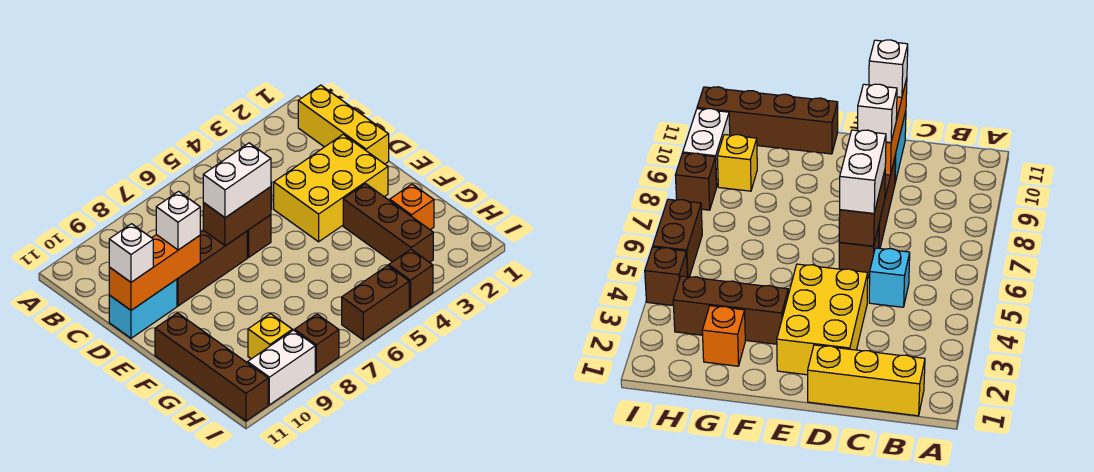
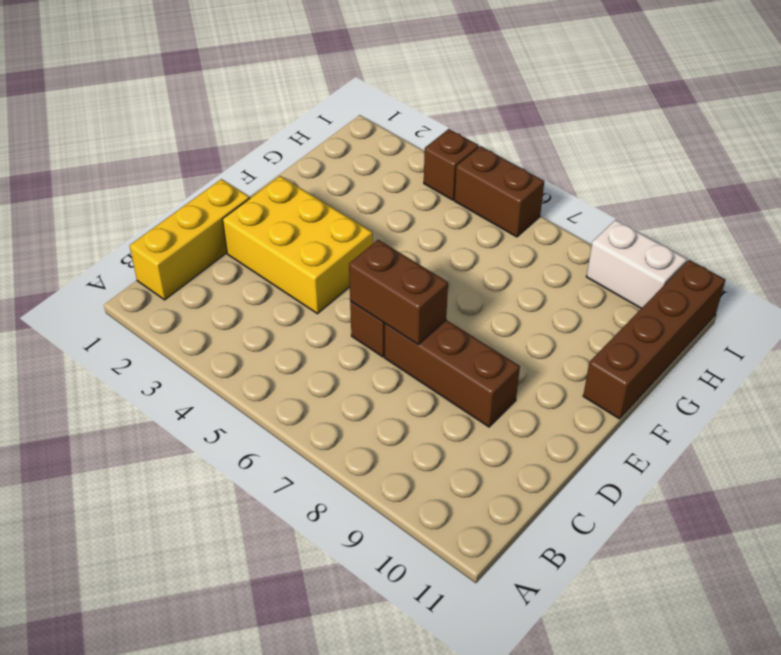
none -> cyan brick C5 level 1
none -> cyan brick D10:D11 level 1
none -> brown brick F3:H3 level 1

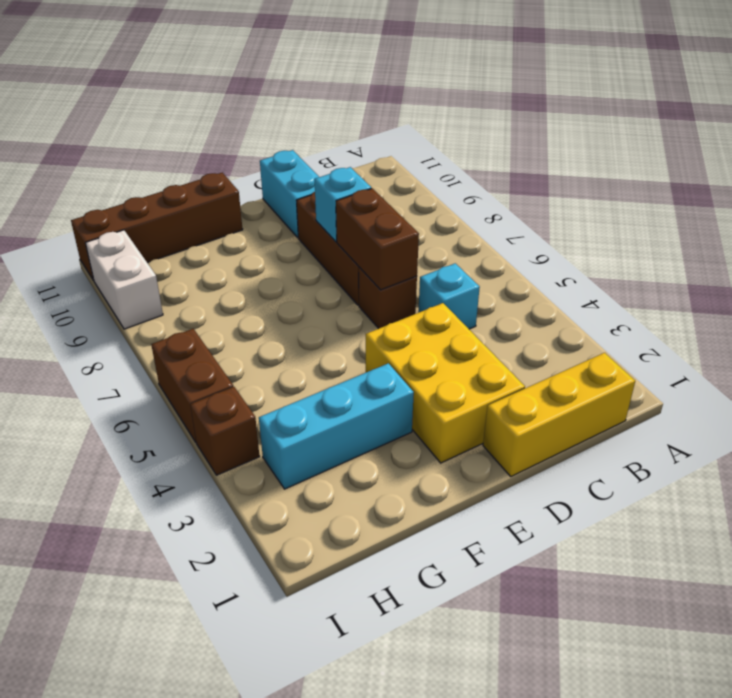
cyan brick D8 level 2 -> none
cyan brick F3:H3 level 1 -> brown brick F3:H3 level 1
none -> orange brick G2 level 1
none -> yellow brick H9 level 1
none -> brown brick I8 level 1

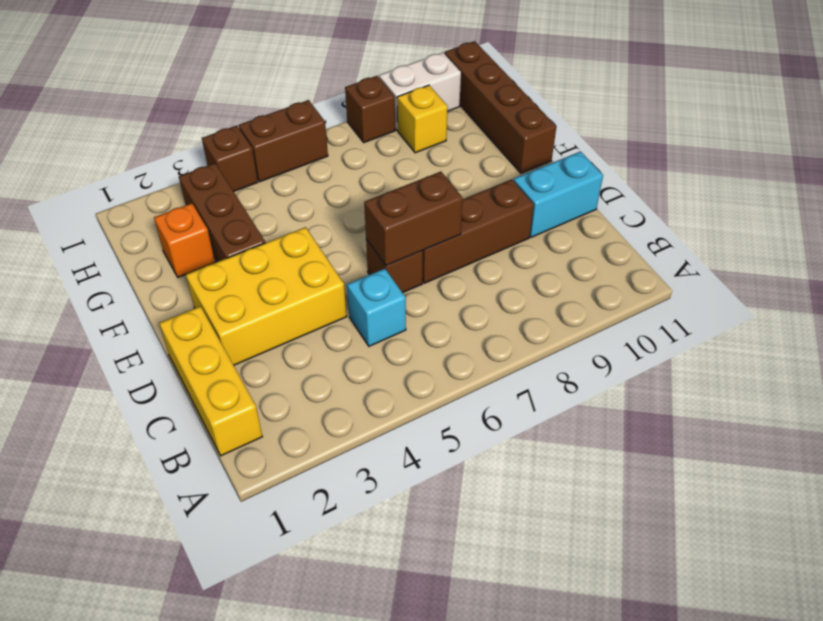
none -> orange brick D9:D11 level 2
none -> white brick D6:D7 level 3
none -> white brick D9 level 3

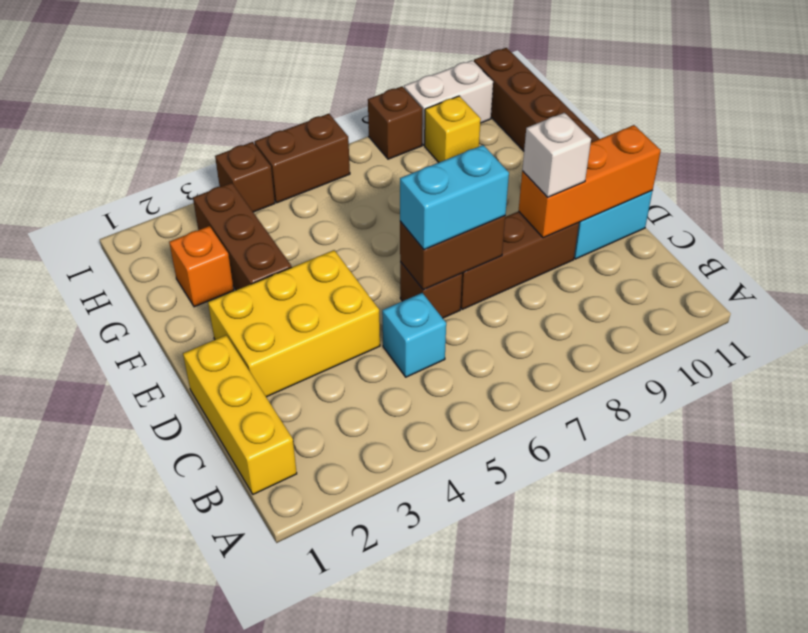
cyan brick D6:D7 level 3 -> white brick D6:D7 level 3
none -> white brick D11 level 3

